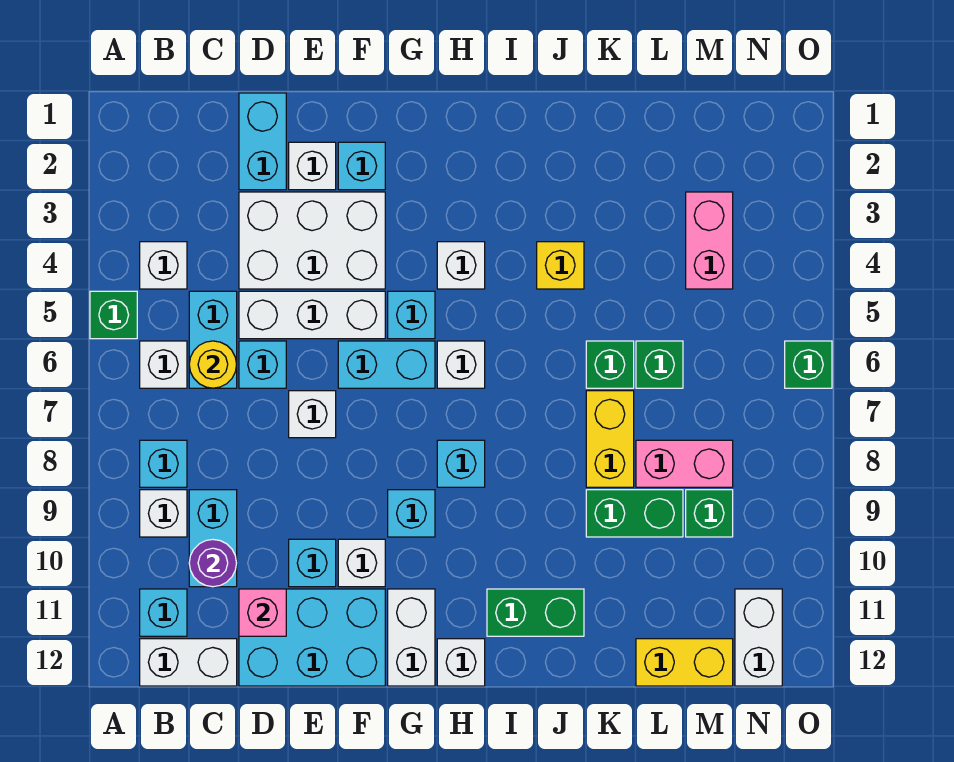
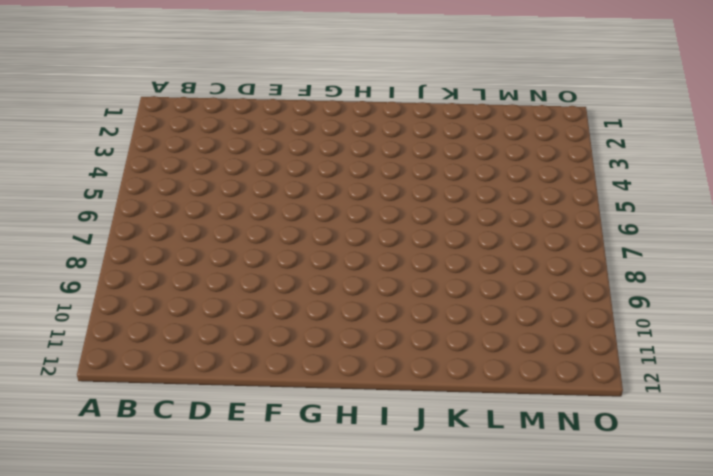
none -> green brick A5 level 1
none -> white brick B4 level 1
none -> white brick B6 level 1
none -> cyan brick B8 level 1

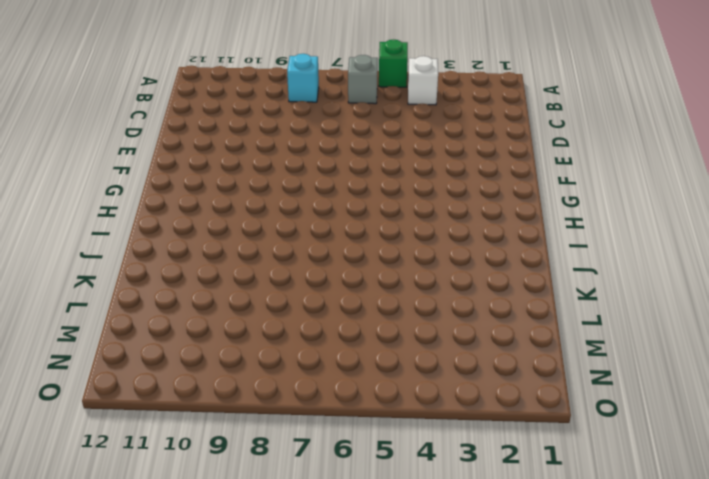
grey brick B6 level 1 -> white brick B6 level 1
none -> white brick B9 level 1
none -> cyan brick B11 level 1
none -> white brick B12:C12 level 1
none -> cyan brick C5:C6 level 1

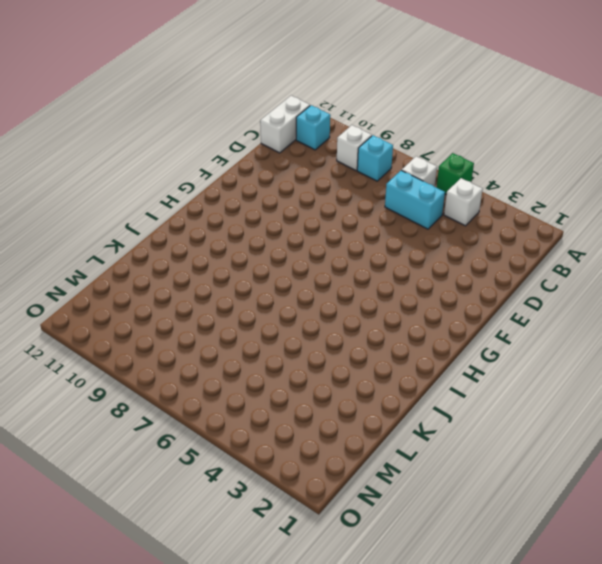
none -> cyan brick C9:C10 level 1
none -> cyan brick D1:D2 level 1
none -> white brick D3:F4 level 1
none -> white brick D5:F5 level 1

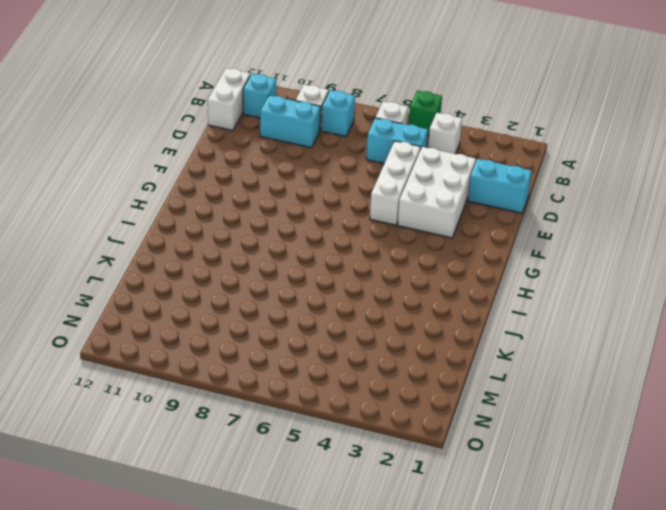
none -> cyan brick D6 level 1
none -> cyan brick D11:F12 level 1
none -> white brick E2 level 1
none -> white brick E7 level 1

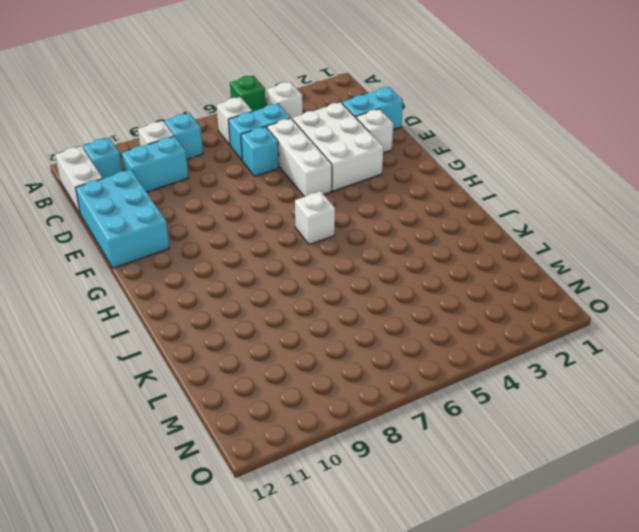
none -> white brick E7 level 1
none -> cyan brick E10 level 1
none -> cyan brick F2 level 1
none -> cyan brick F6:G6 level 1

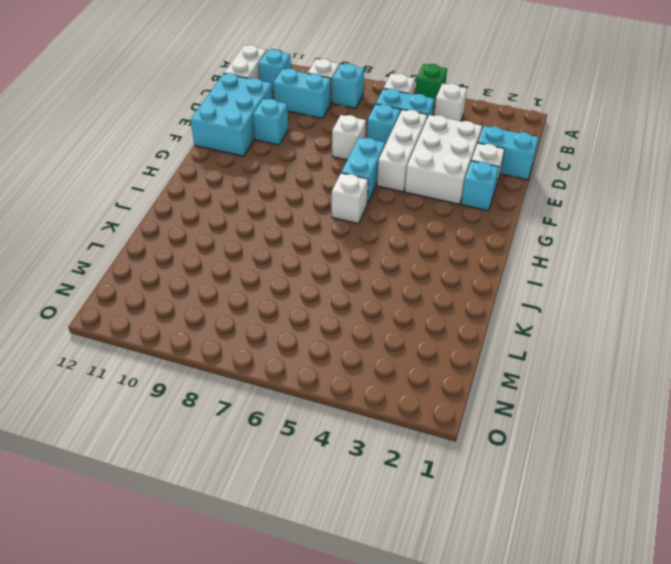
none -> white brick F10 level 1
none -> cyan brick G5 level 1
none -> cyan brick G9 level 1
none -> white brick G11:G12 level 1

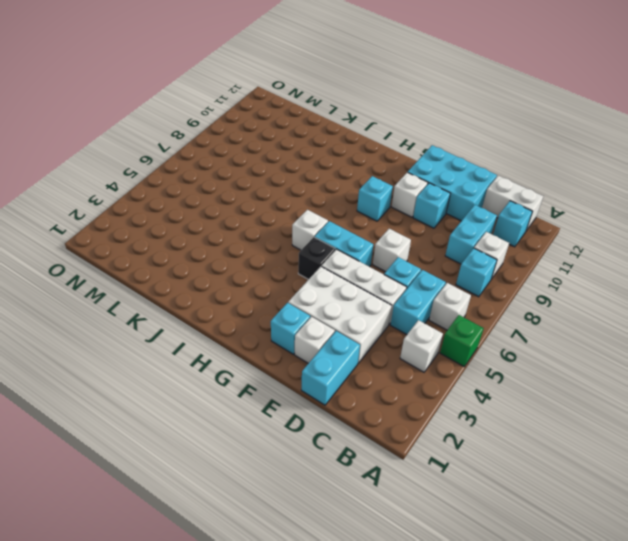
black brick G5 level 1 -> cyan brick G5 level 1
none -> white brick G11:G12 level 1
none -> white brick H4 level 1
none -> cyan brick H8 level 1
none -> white brick H12 level 1

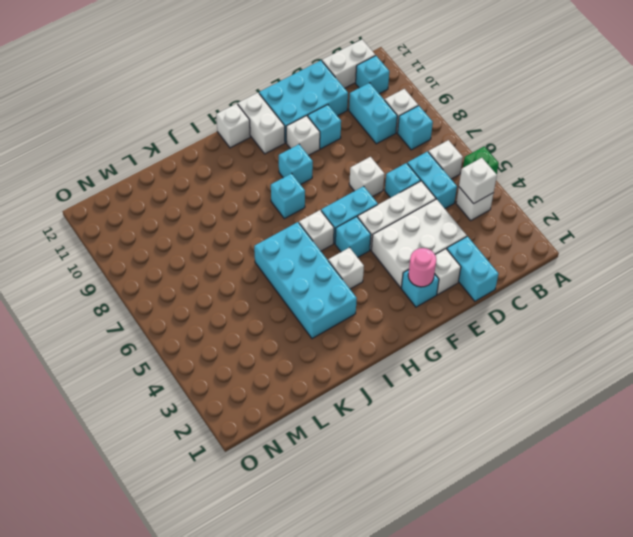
white brick B4 level 2 -> none
pink round brick F2 level 2 -> none
cyan brick I3:J6 level 1 -> yellow brick J4 level 1
none -> green brick I11:J11 level 1
none -> green brick K6 level 1
none -> yellow brick K7:K8 level 1
none -> green brick K9:L9 level 1

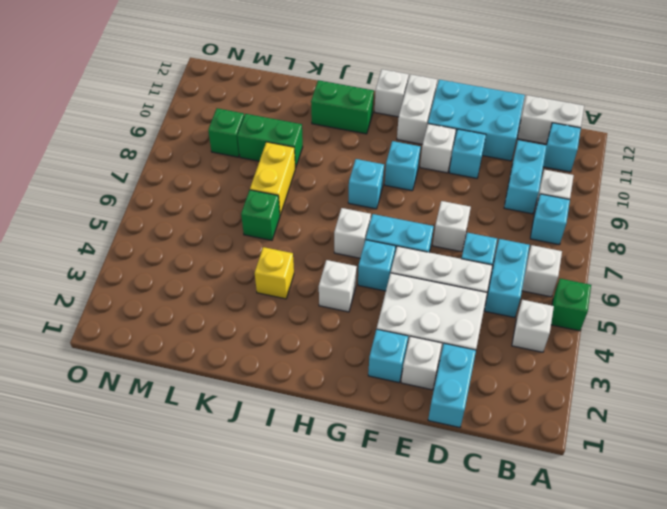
none -> green brick L6 level 1
none -> pink brick L8:M8 level 1
none -> yellow brick L12:M12 level 1
none -> pink brick M3:M4 level 1

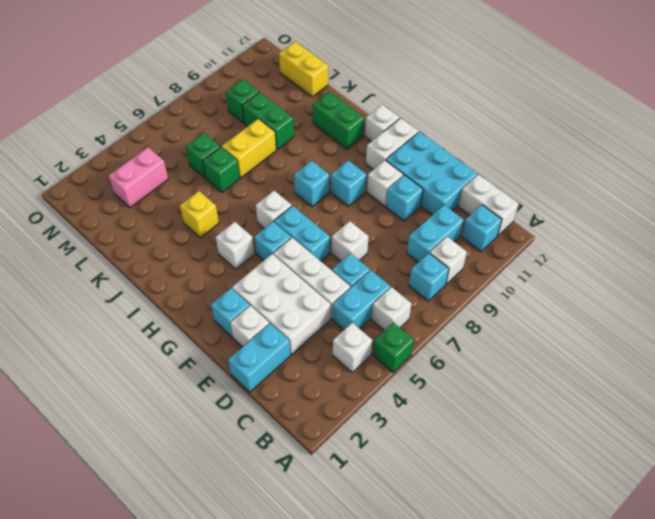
none -> pink brick L8:M8 level 1
none -> white brick N11:N12 level 1
none -> green brick O6 level 1
none -> yellow round brick C6 level 2

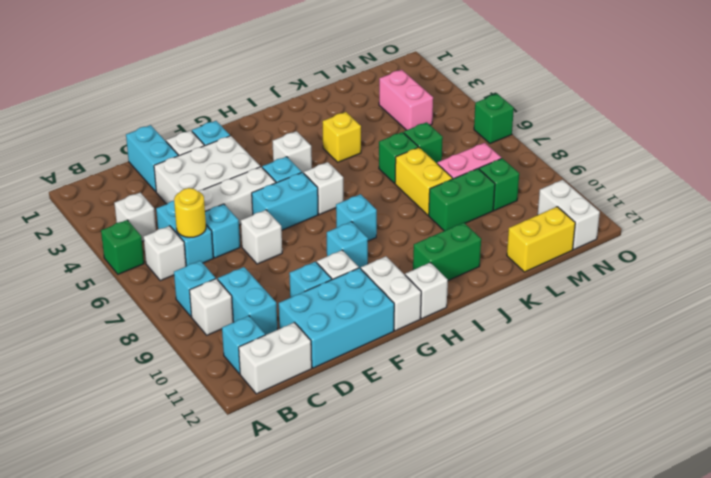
none -> purple round brick C10 level 2
none -> pink brick D11 level 2

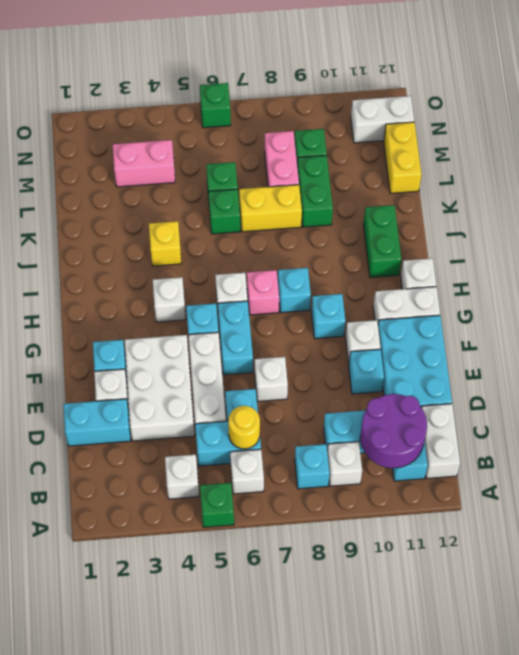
purple round brick B10:C11 level 2 -> purple round brick C10 level 2
pink brick H7 level 1 -> pink brick D11 level 2

